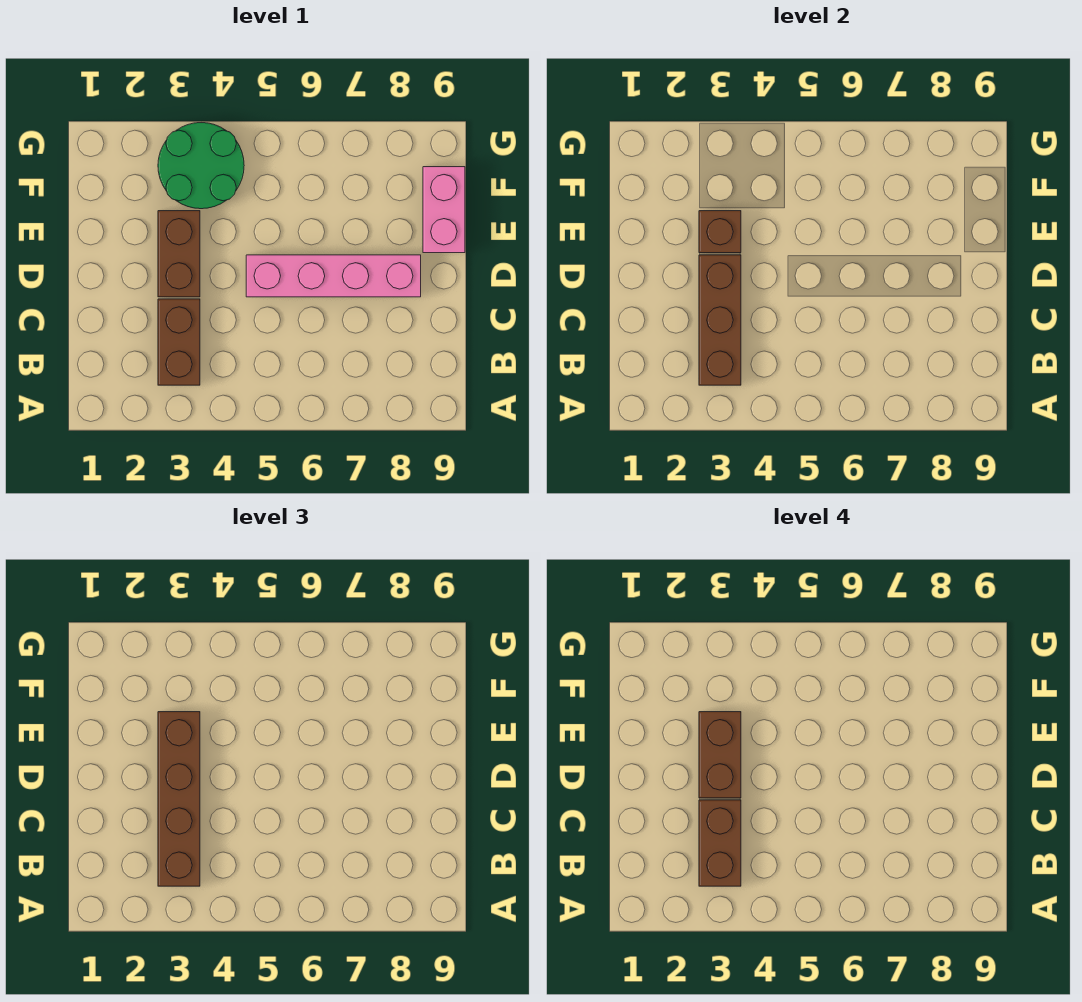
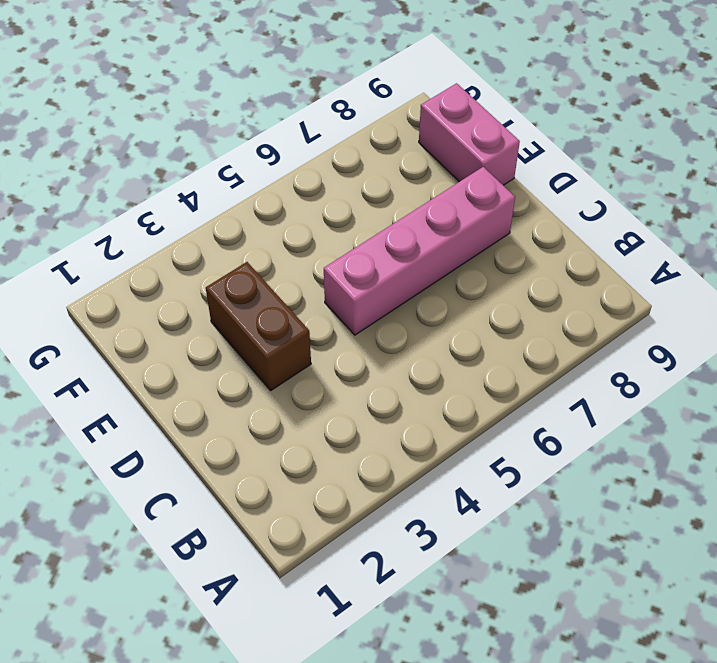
none -> brown brick B3:C3 level 1
none -> green round brick F3:G4 level 1

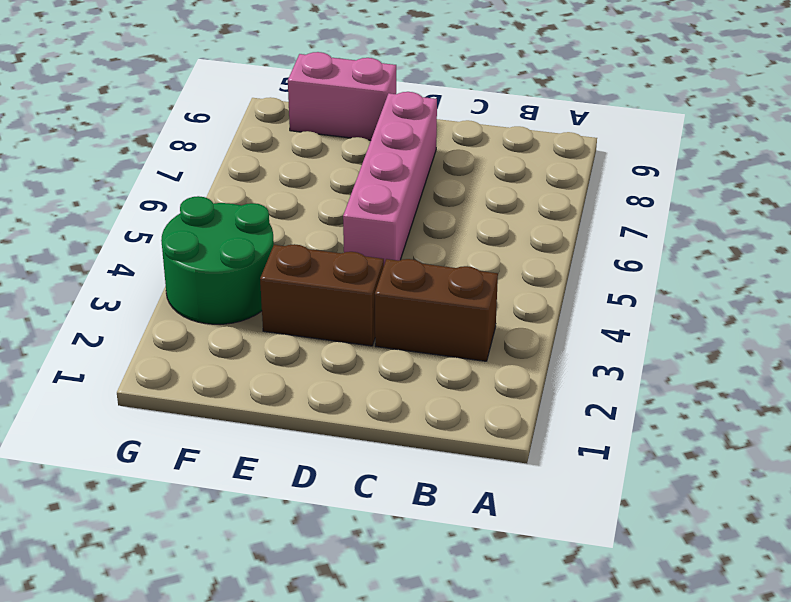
none -> brown brick B3:D3 level 2
none -> brown brick E3 level 2

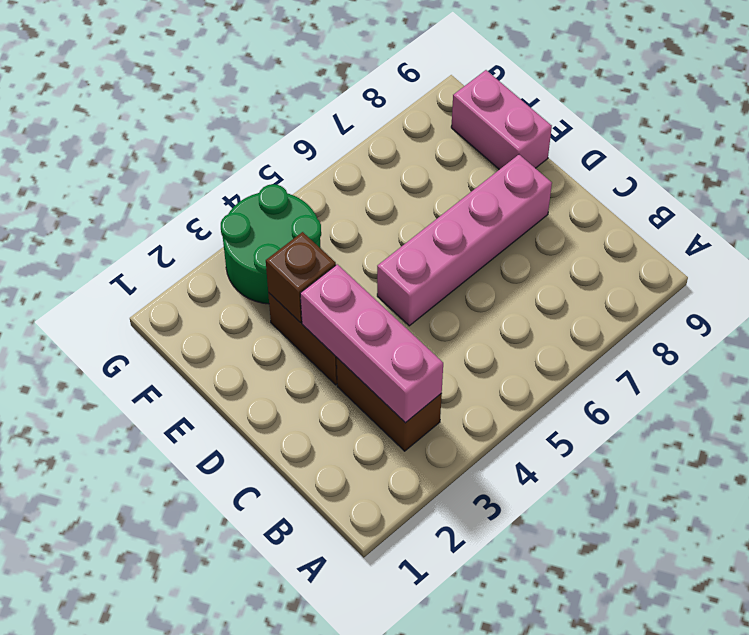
pink brick B3:D3 level 2 -> brown brick B3:D3 level 2
none -> brown brick B3:E3 level 3
none -> brown brick B3:C3 level 4

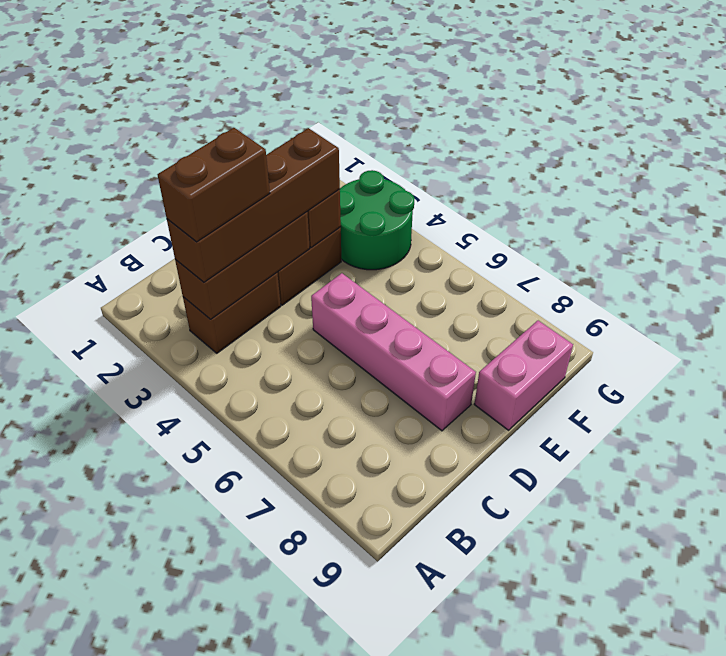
none -> brown brick D3:E3 level 4

